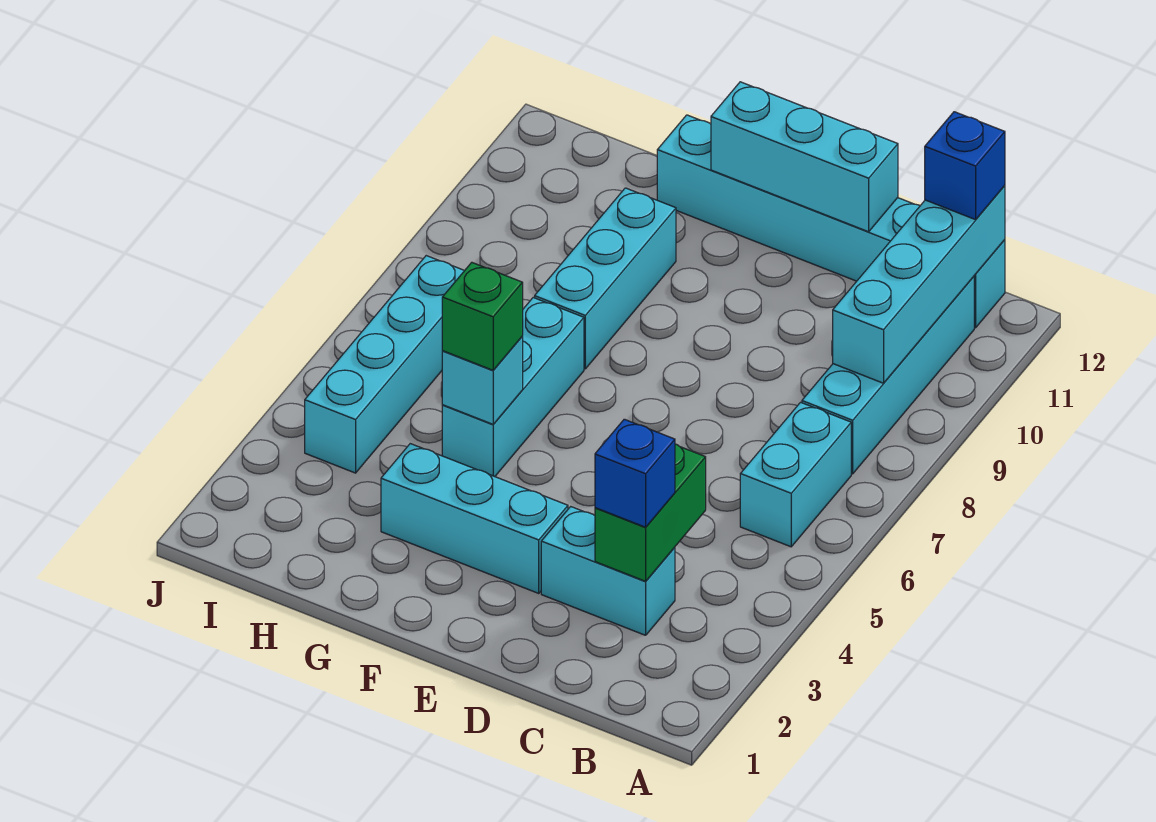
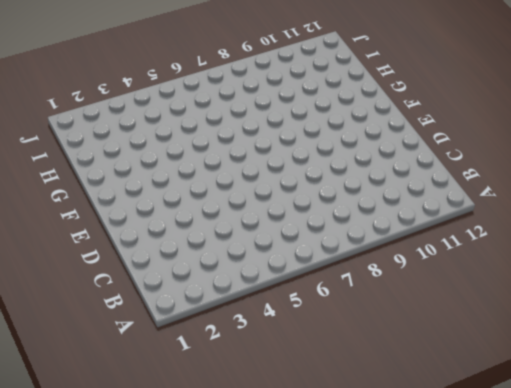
none -> cyan brick B6:B7 level 1
none -> cyan brick B8:B11 level 1
none -> cyan brick B12:G12 level 1

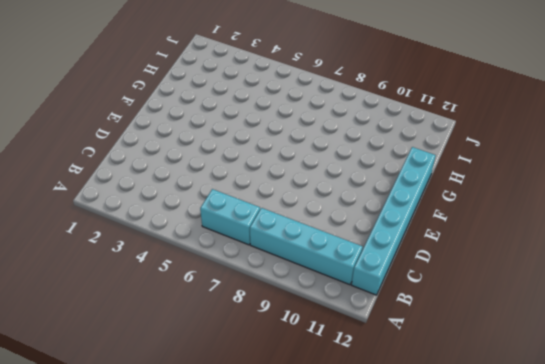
none -> cyan brick C3:D3 level 1
none -> cyan brick E3:G3 level 1
none -> cyan brick G5:G7 level 1

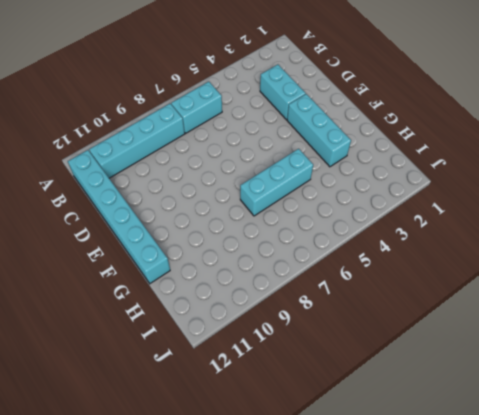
none -> cyan brick G8:G10 level 1
none -> cyan brick I4:I7 level 1
none -> cyan brick B9:B12 level 2

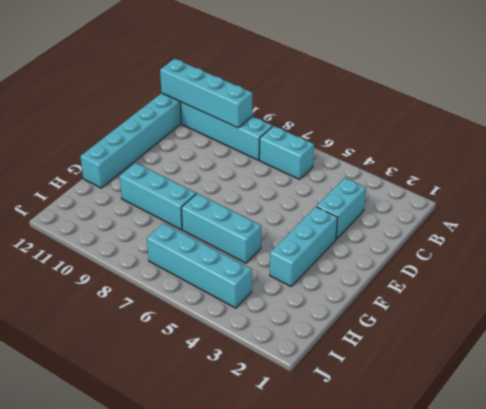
none -> green brick C3:C4 level 2
none -> cyan brick D12:F12 level 2
none -> cyan brick G5 level 2

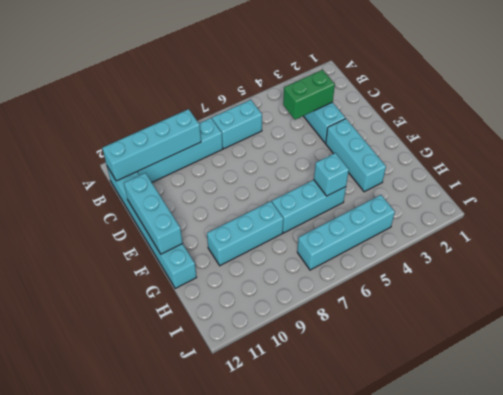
none -> blue brick B12 level 3
none -> blue brick C3 level 3
none -> green brick G5 level 3

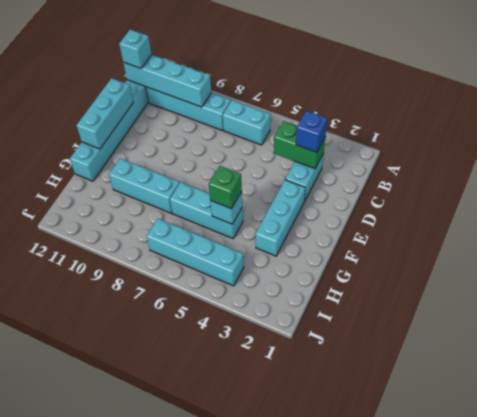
cyan brick B12 level 3 -> blue brick B12 level 3

